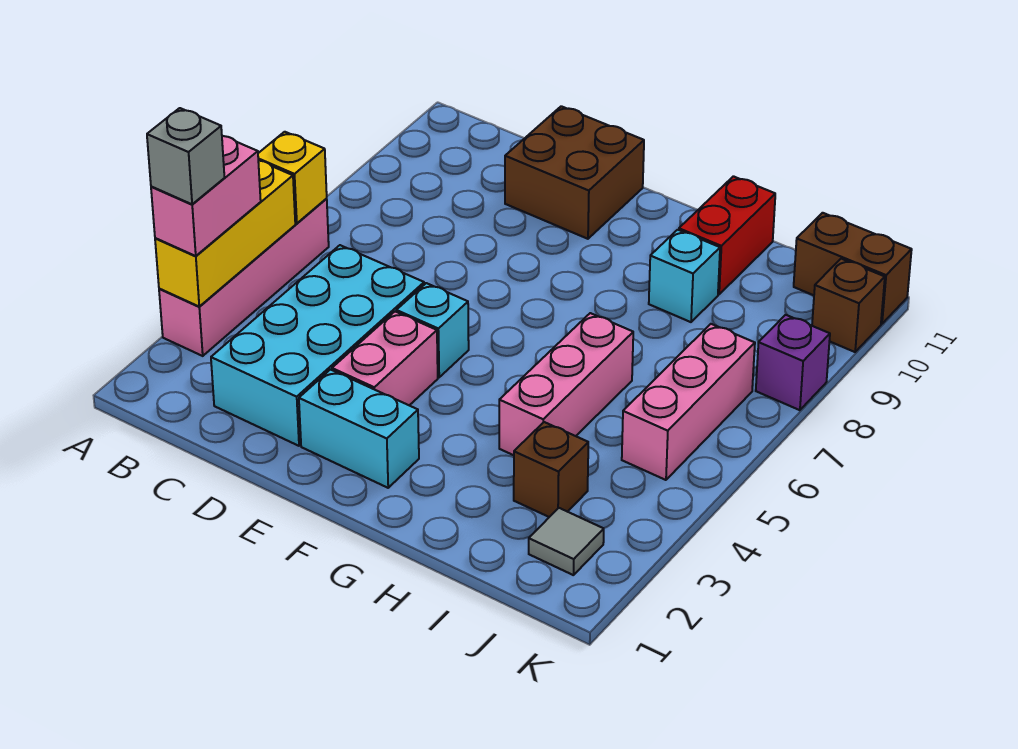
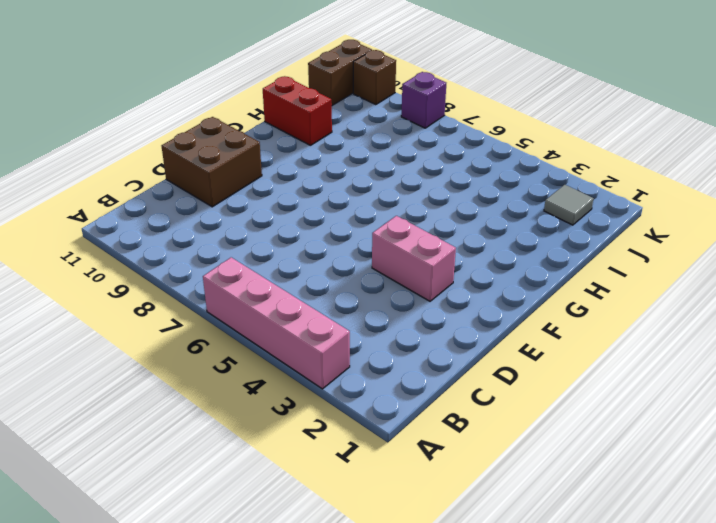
none -> cyan brick C2:D5 level 1
none -> cyan brick E2:F2 level 1
none -> cyan brick E5 level 1

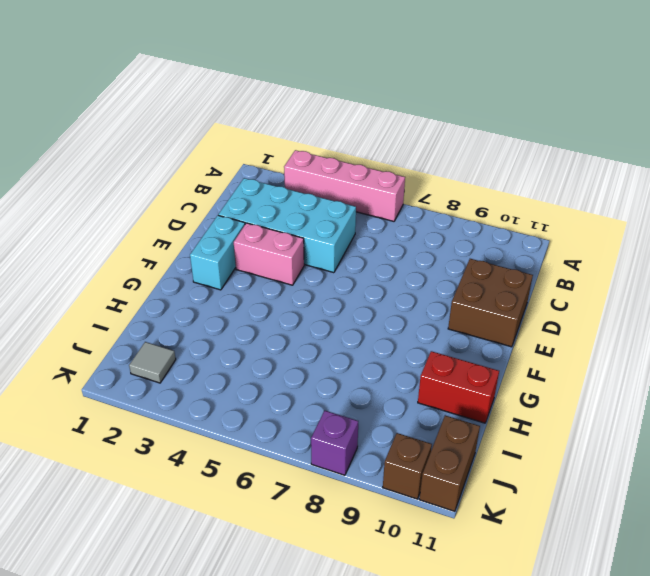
none -> cyan brick E5 level 1
none -> pink brick H4:H6 level 1
none -> cyan brick H9 level 1

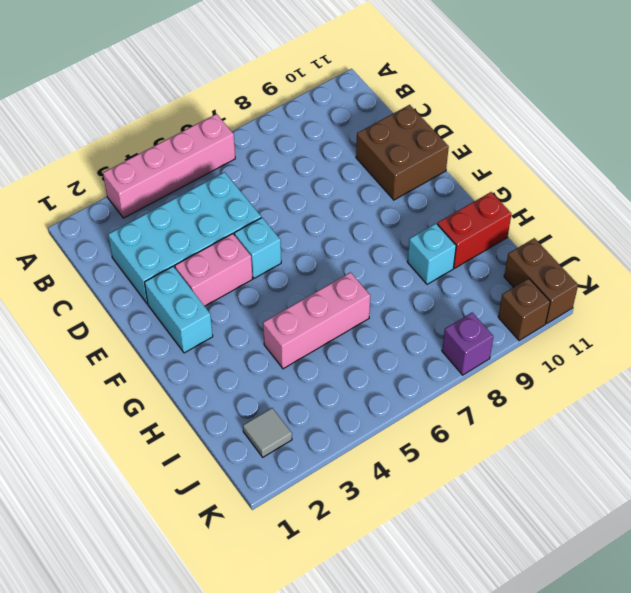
none -> brown brick I3 level 1
none -> pink brick J5:J7 level 1
none -> yellow brick A3:A5 level 2

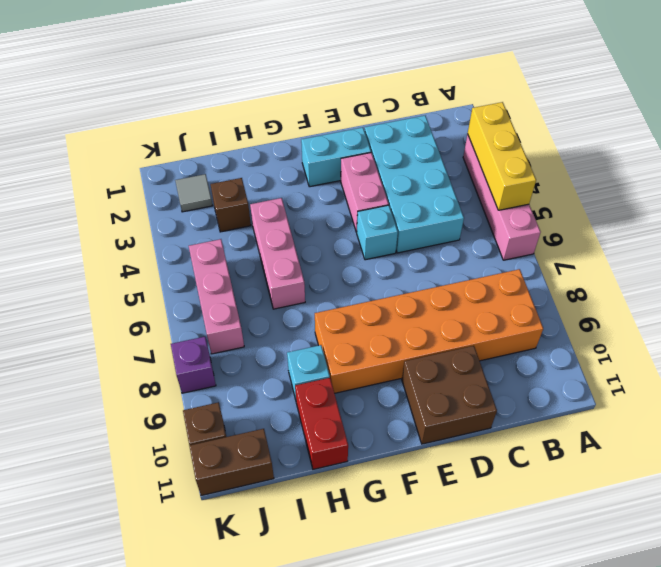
orange brick B8:G9 level 1 -> none
none -> yellow brick A6 level 2
none -> pink brick A3:A4 level 3
none -> grey brick A3 level 4

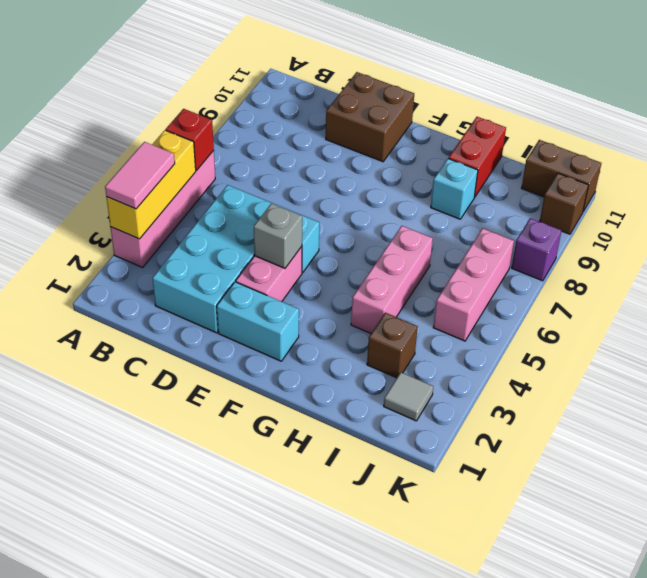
pink tile A3:A4 level 3 -> pink brick A3:A4 level 3
red brick A6 level 2 -> yellow brick A6 level 2
grey brick E4 level 2 -> grey brick A3 level 4

